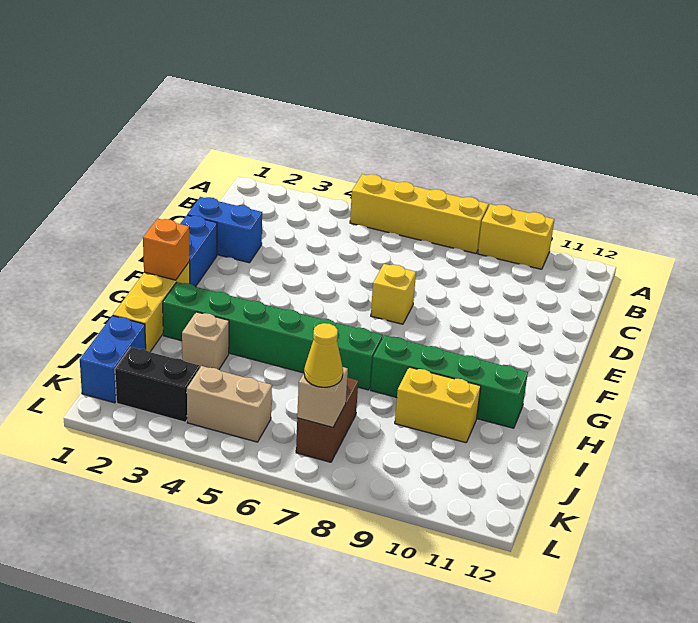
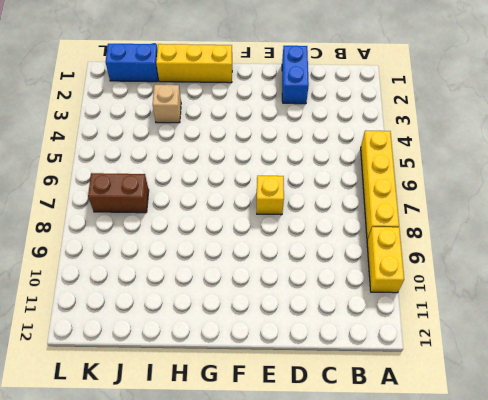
none -> blue brick E1:F1 level 1
none -> green brick H2:H7 level 1
none -> green brick H8:H11 level 1

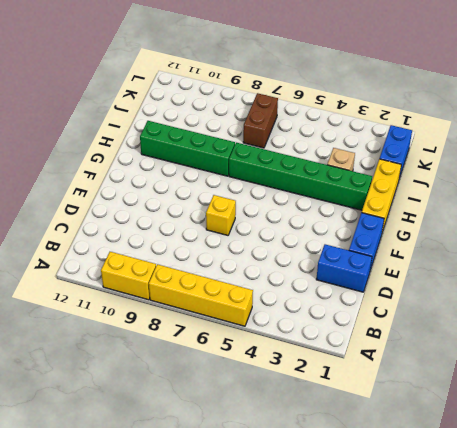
none -> yellow brick I9:I10 level 1
none -> black brick K2:K3 level 1
none -> tan brick K4:K5 level 1

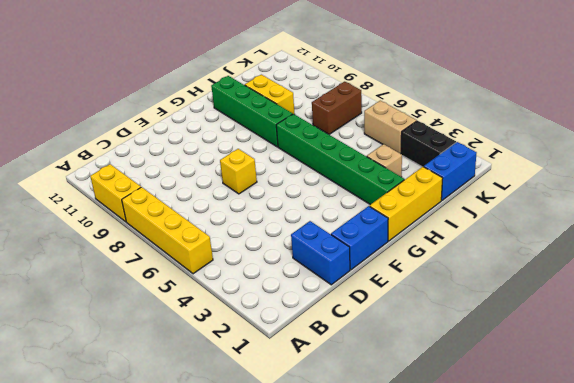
none -> orange brick G1 level 2
none -> tan brick K7 level 2
none -> yellow cone K7 level 3

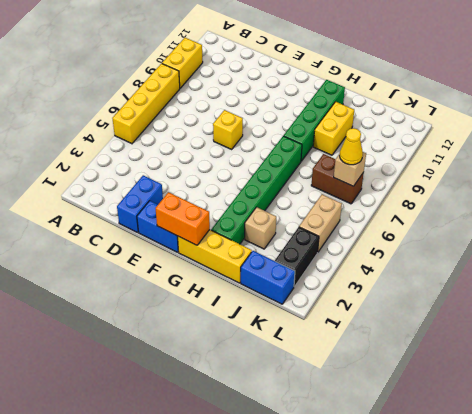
orange brick F1:G1 level 2 -> orange brick G1 level 2

